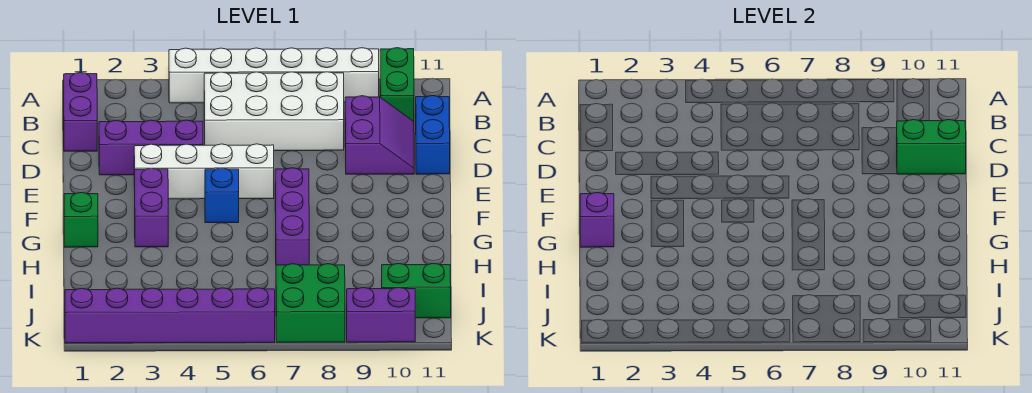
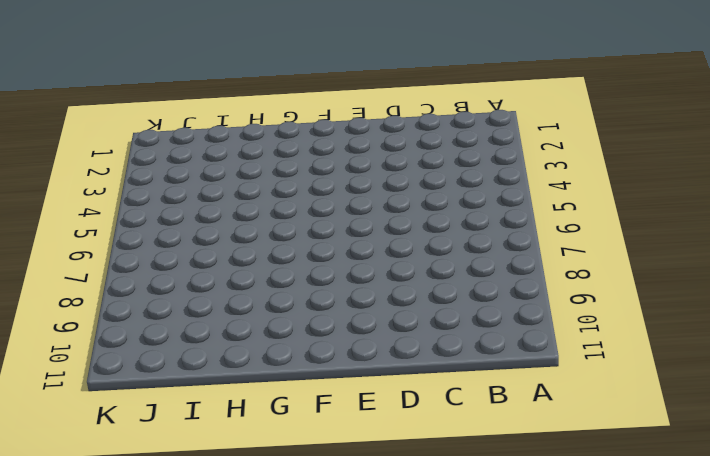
none -> white brick A4:A9 level 1
none -> green brick A10:B10 level 1
none -> purple brick B1:C1 level 1

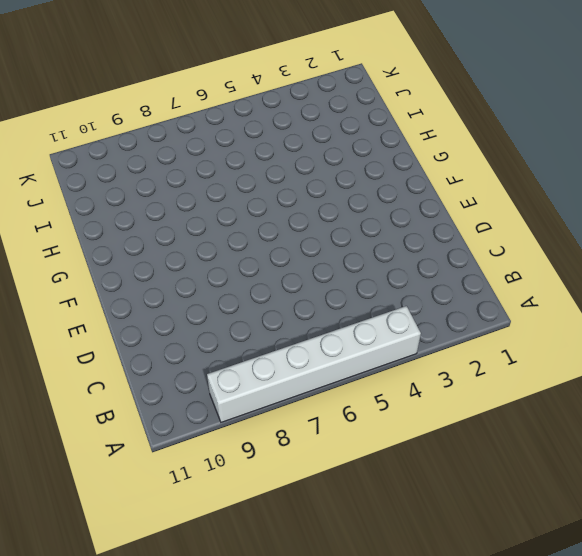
none -> green brick A10:B10 level 1
none -> purple brick B1:C1 level 1
none -> white brick B5:C8 level 1

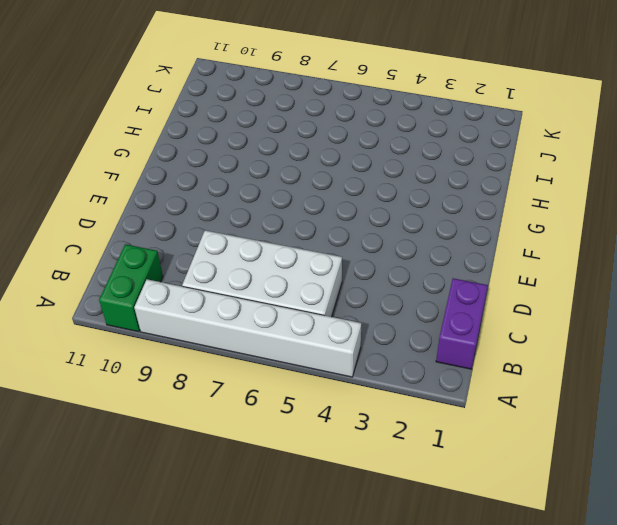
none -> purple slope C9:D10 level 1 top 9
none -> blue brick C11:D11 level 1
none -> purple brick D2:D4 level 1

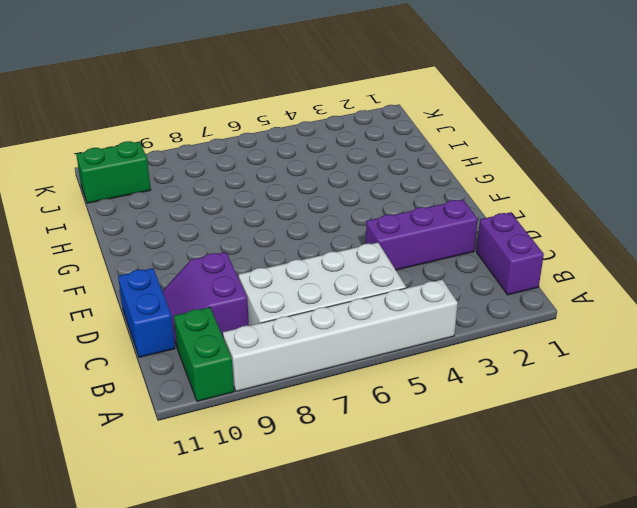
none -> white brick E3:E6 level 1
none -> purple brick F3:G3 level 1
none -> blue brick F5 level 1

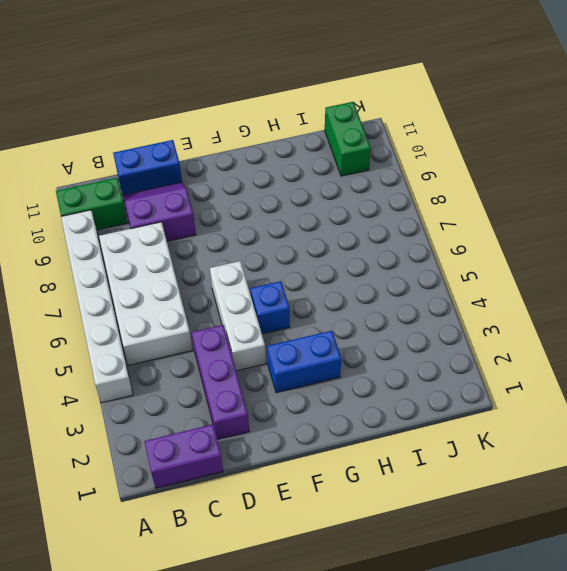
white brick E4:E6 level 1 -> white brick E3:E6 level 1
blue brick F3:G3 level 1 -> purple brick F3:G3 level 1
none -> purple brick F7:H7 level 1
none -> green brick G1 level 1
none -> green brick J7:K8 level 1

